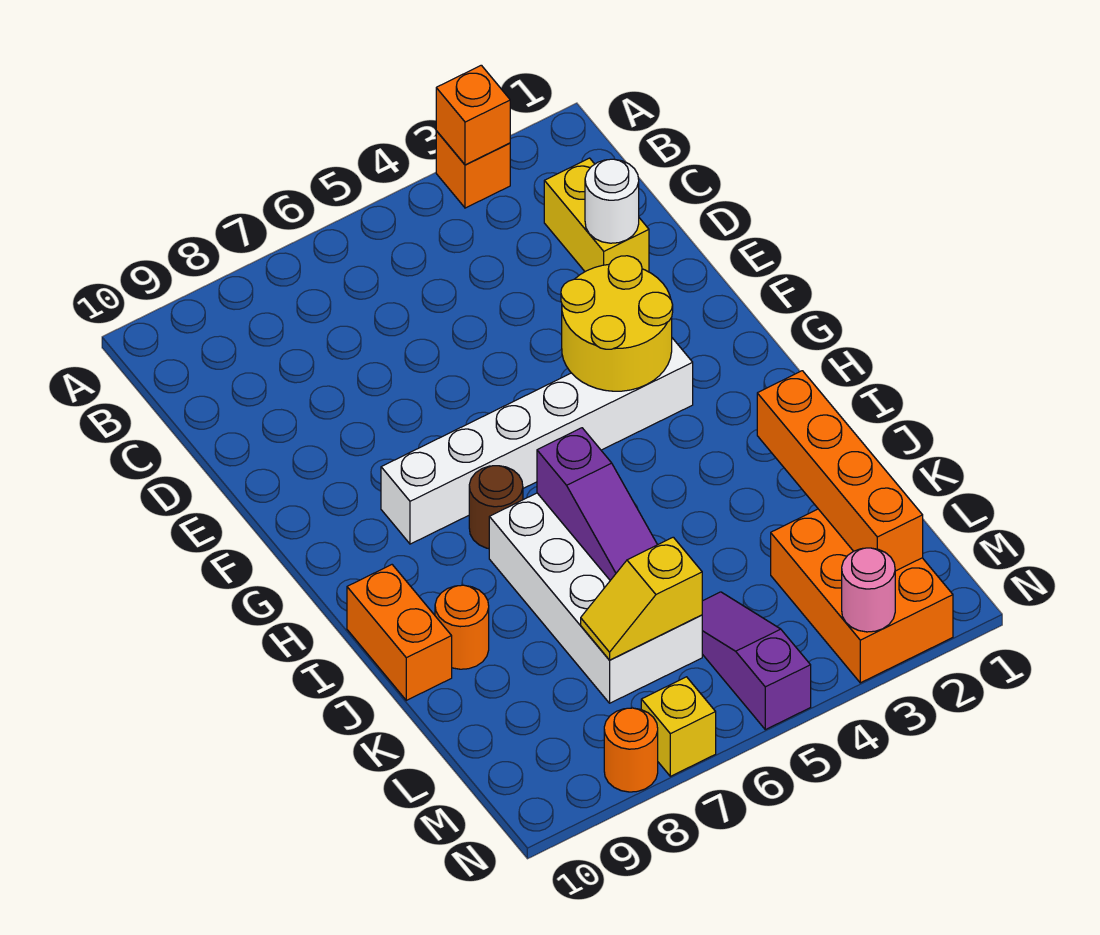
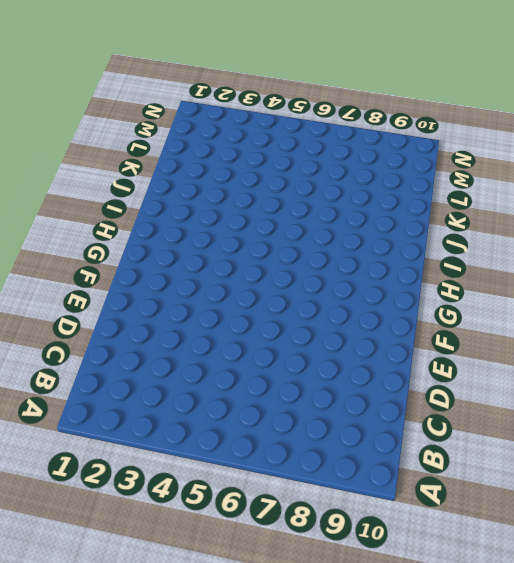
none -> orange brick A3 level 1
none -> yellow brick C2:D2 level 1
none -> white brick G3:G8 level 1

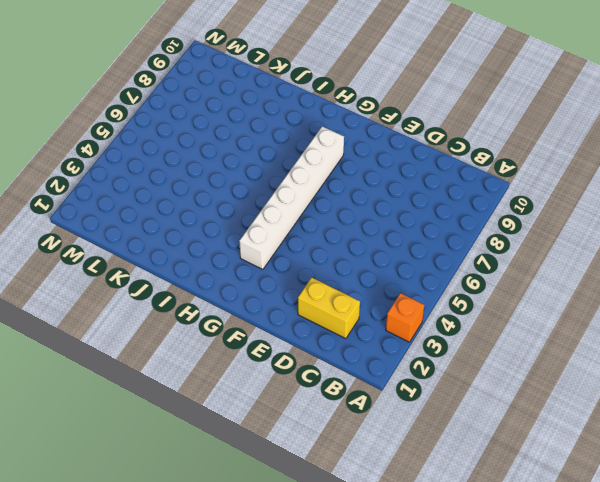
none -> brown round brick H7 level 1
none -> white brick I6:L7 level 1
none -> orange brick I10:J10 level 1

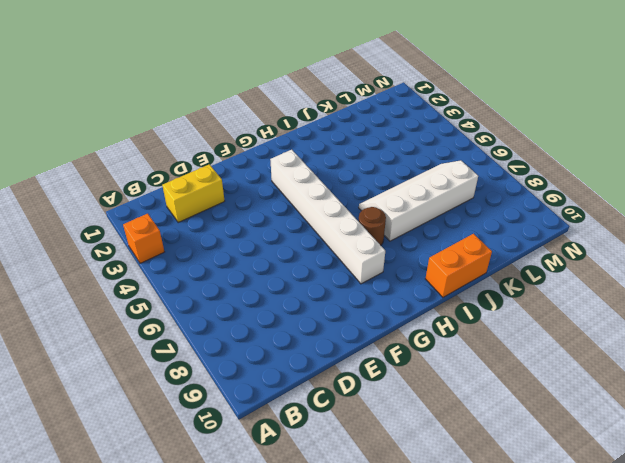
white slope I6:L7 level 1 top 7 -> white brick I6:L7 level 1
none -> orange round brick J9 level 1
none -> orange brick L2:N3 level 1
none -> purple slope L5:N5 level 1 top N

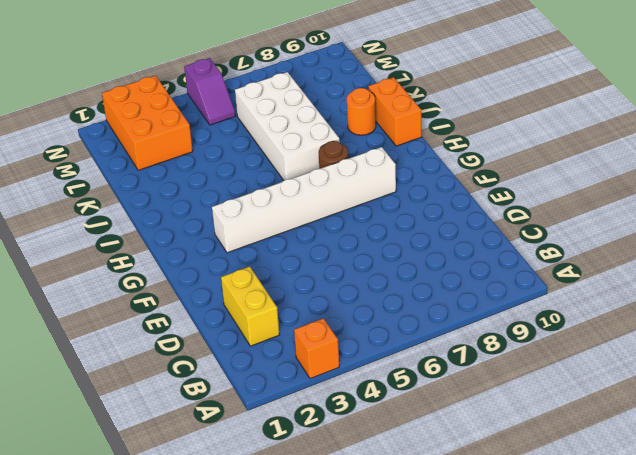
purple slope M5:N5 level 1 top N -> purple slope L5:N5 level 1 top N
none -> yellow brick N7 level 1
none -> orange round brick N8 level 1
none -> orange brick A3 level 2

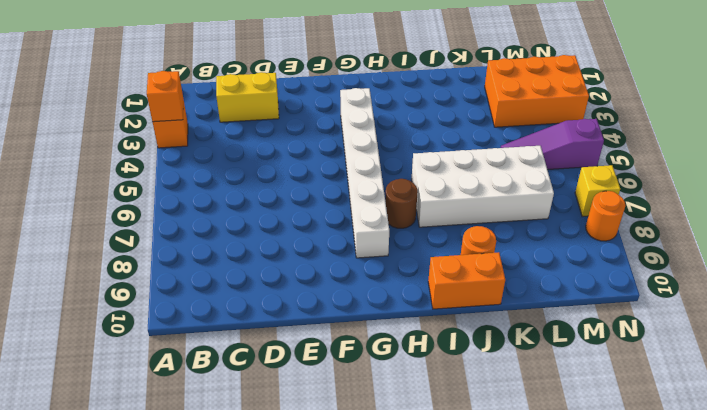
none -> white round brick D2 level 2
none -> yellow round brick F3:G4 level 2
none -> purple slope I6:K6 level 2 top I

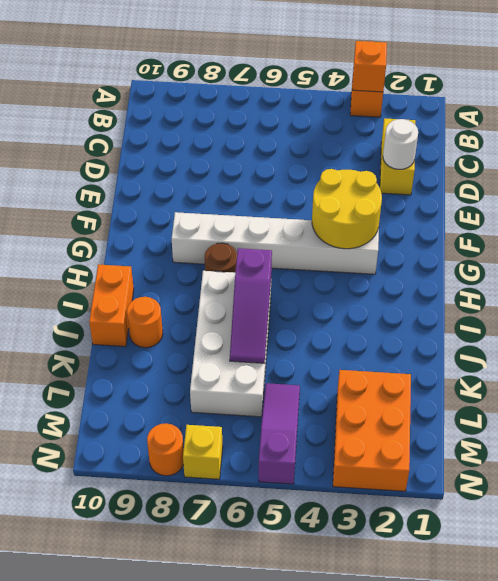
none -> orange brick J2:M2 level 2
none -> yellow slope L6:L7 level 2 top 6
none -> pink round brick N3 level 2

